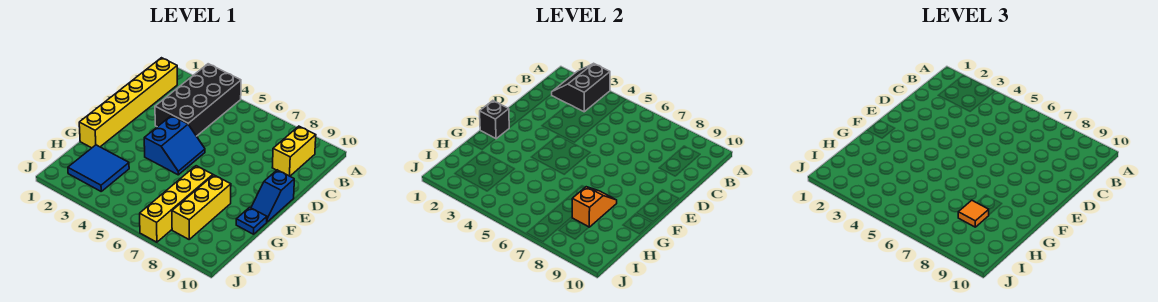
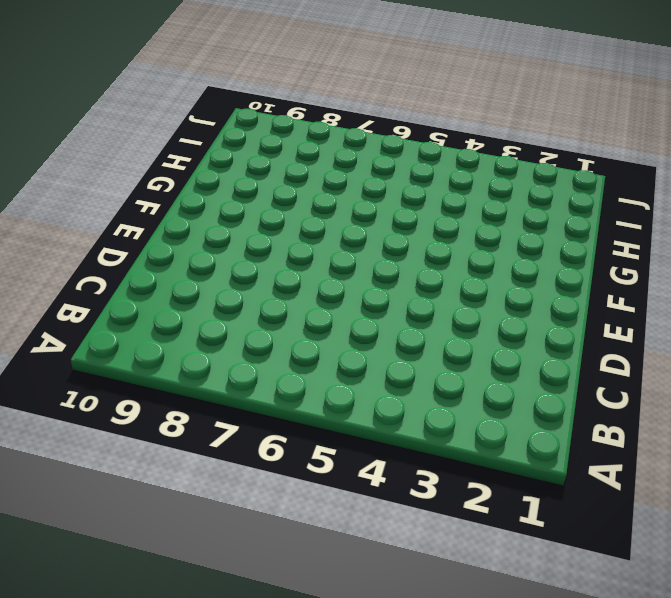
none -> black brick A3:D4 level 1
none -> yellow brick B1:G1 level 1
none -> yellow brick B9:C9 level 1

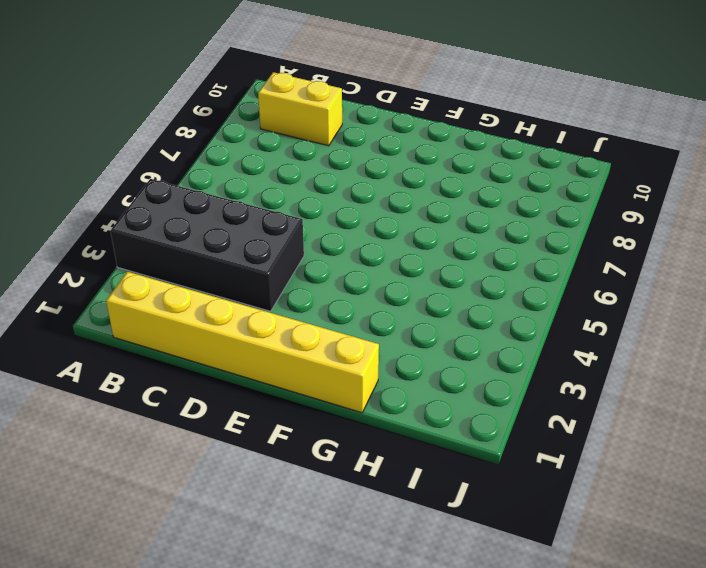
none -> blue slope E4:F5 level 1 top 4
none -> blue slope E10:F10 level 1 top E
none -> yellow brick G7:J7 level 1

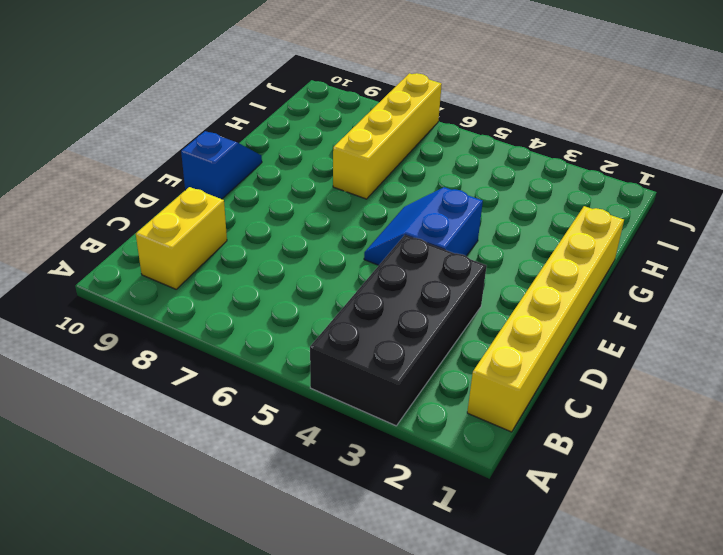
none -> yellow brick G8:I8 level 1
none -> blue plate G10 level 1
none -> blue tile H2:I3 level 1

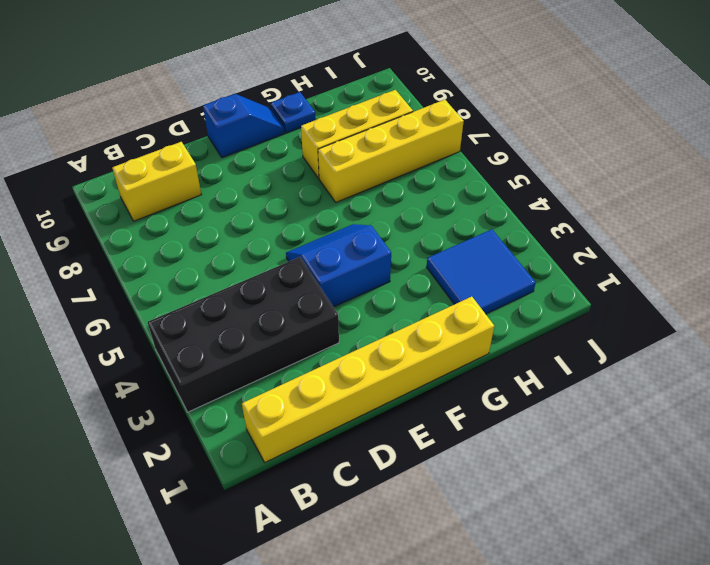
none -> black slope A2:B3 level 2 top 3
none -> black brick F1 level 2
none -> orange slope G8:H8 level 2 top H

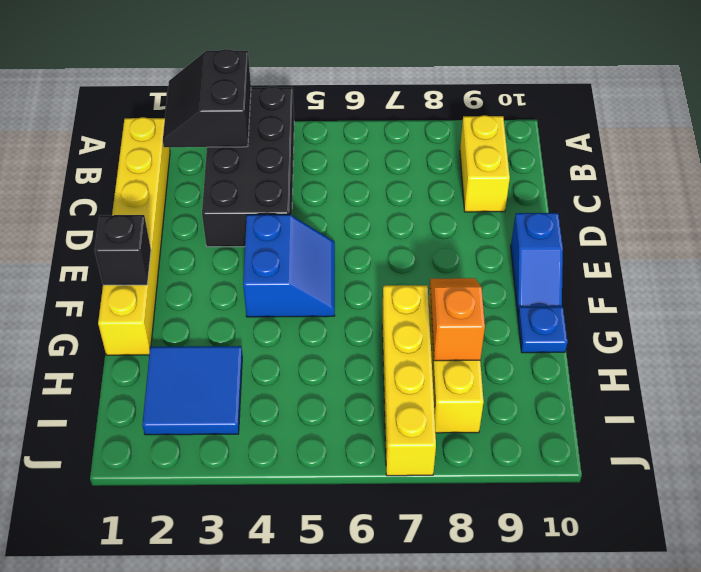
none -> orange tile H8 level 3

